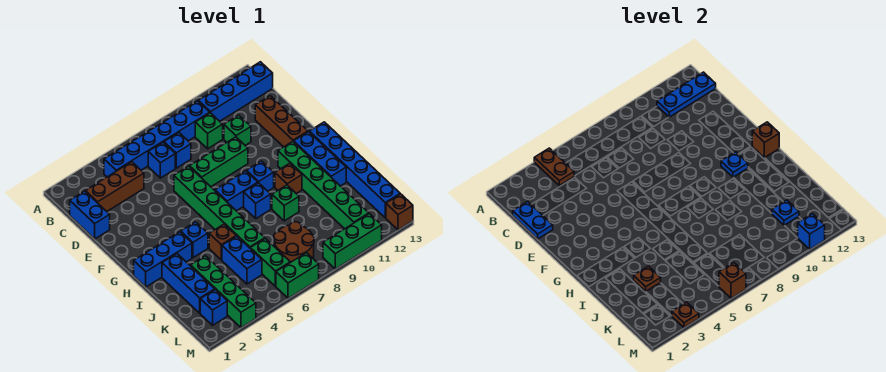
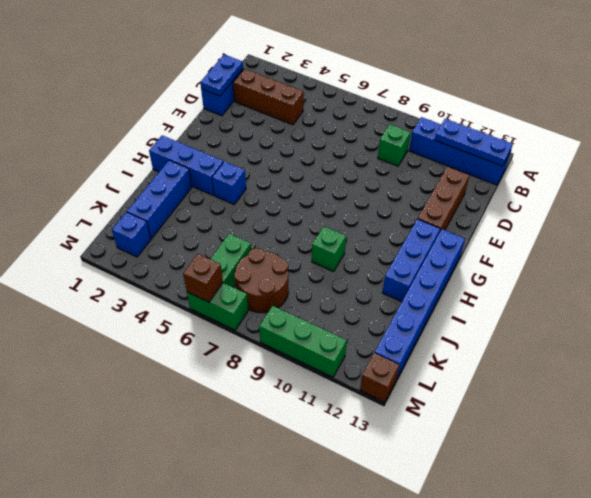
none -> blue brick B4:B9 level 1
none -> blue brick C6 level 1
none -> blue brick C7 level 1
none -> green brick D10 level 1

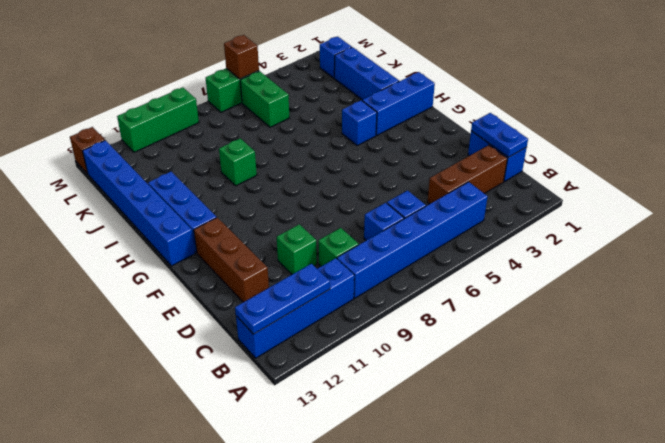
none -> green brick E6:J6 level 1
none -> green brick E7:E9 level 1
none -> blue brick G7:G8 level 1
none -> blue brick G9 level 1

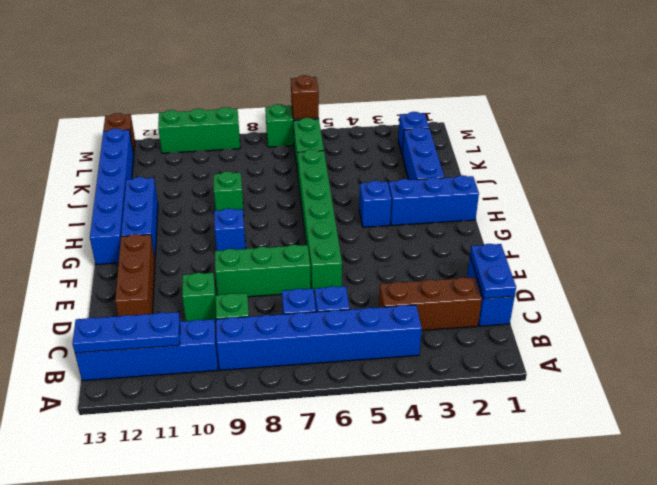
none -> blue brick G7:G8 level 1
none -> green brick G11:L11 level 1
none -> blue brick H8 level 1
none -> brown brick H10 level 1

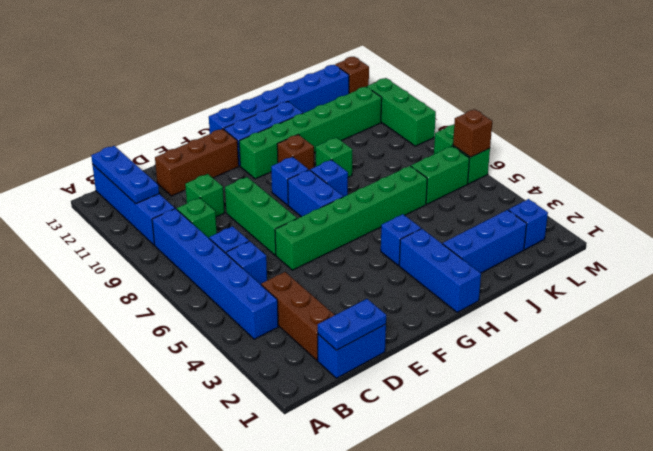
none -> brown brick I5 level 1
none -> green brick J3:M3 level 1
none -> blue brick J5:K5 level 1
none -> brown round brick K7:L8 level 1

